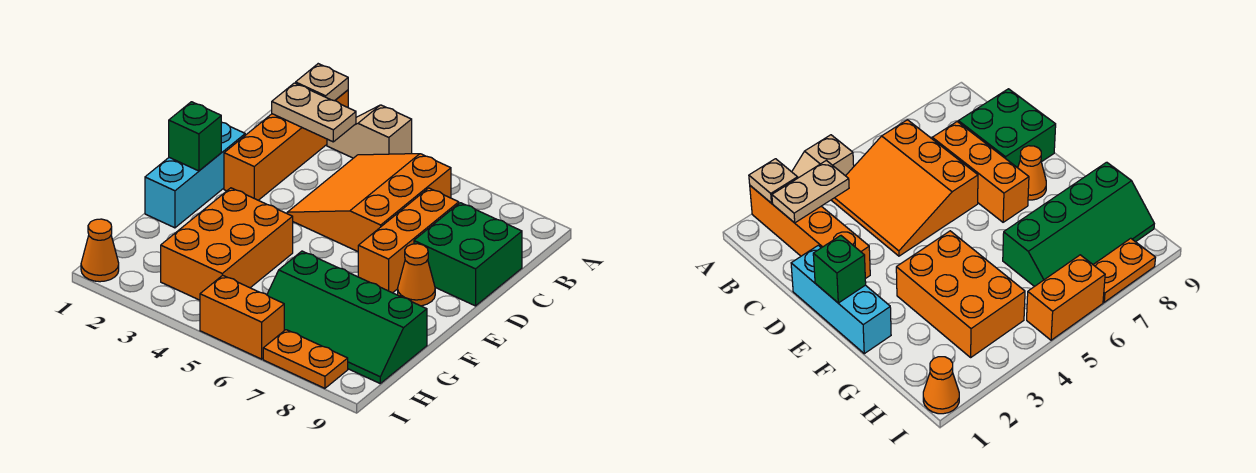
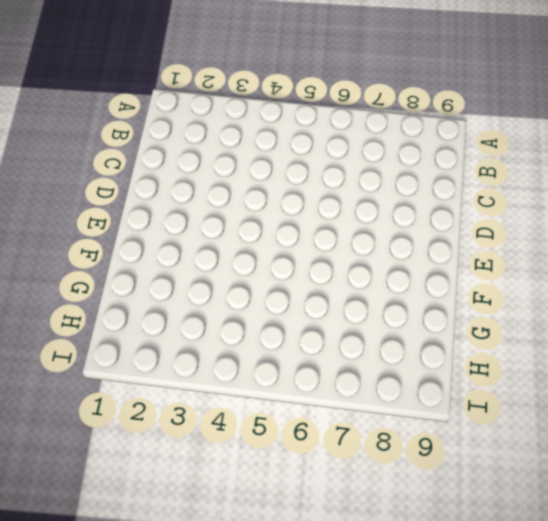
none -> orange brick A2:D2 level 1
none -> tan slope A3:A4 level 1 top 4
none -> orange slope B4:D6 level 1 top 6

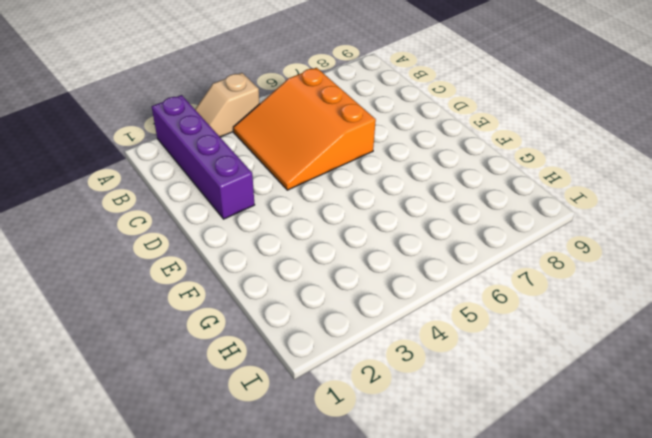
purple brick A2:D2 level 1 -> orange brick A2:D2 level 1
none -> orange brick C7:E7 level 1
none -> green brick C8:D9 level 1
none -> cyan brick D1:F1 level 1

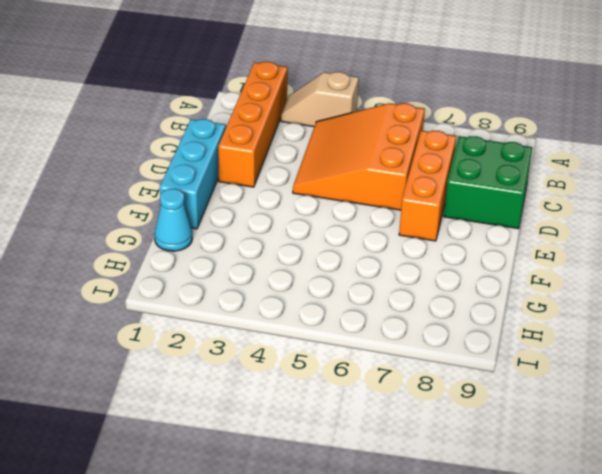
cyan cone G1 level 1 -> none
none -> orange cone E8 level 1
none -> orange brick F3:H4 level 1
none -> green slope G6:H9 level 1 top G

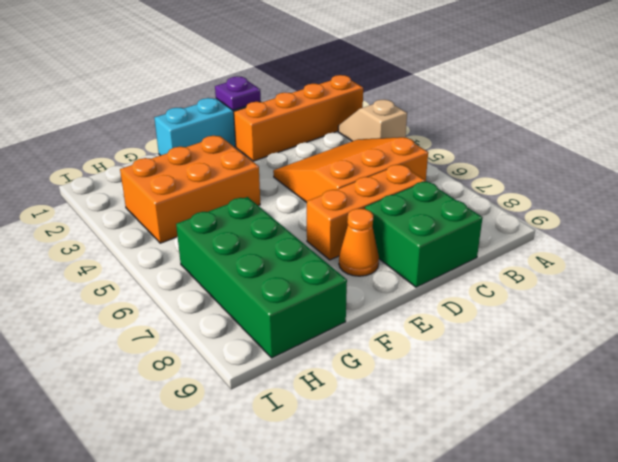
purple plate D1 level 2 -> none
green brick G6:H9 level 1 -> green slope G6:H9 level 1 top G
none -> orange cone I1 level 1
none -> orange brick I5:I6 level 1
none -> orange plate I7:I8 level 1

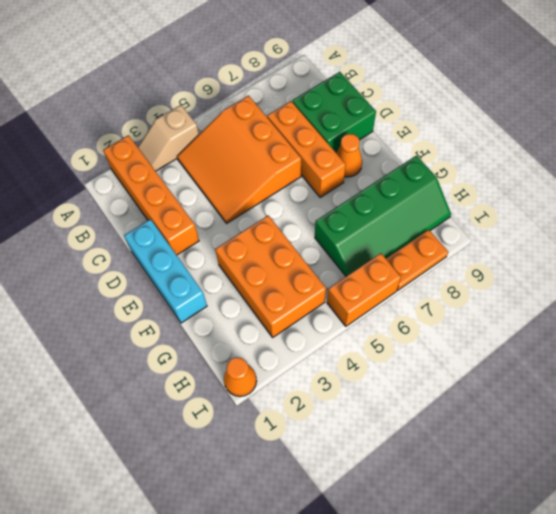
none -> tan plate A2 level 2
none -> tan plate B2:B3 level 2
none -> green brick E1 level 2

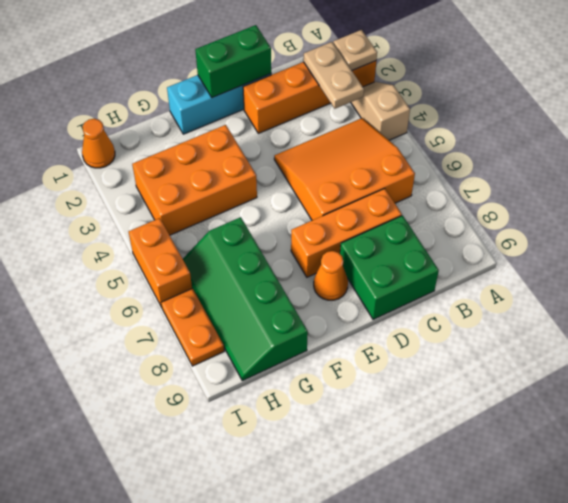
green brick D1:E1 level 2 -> green brick E1 level 2

